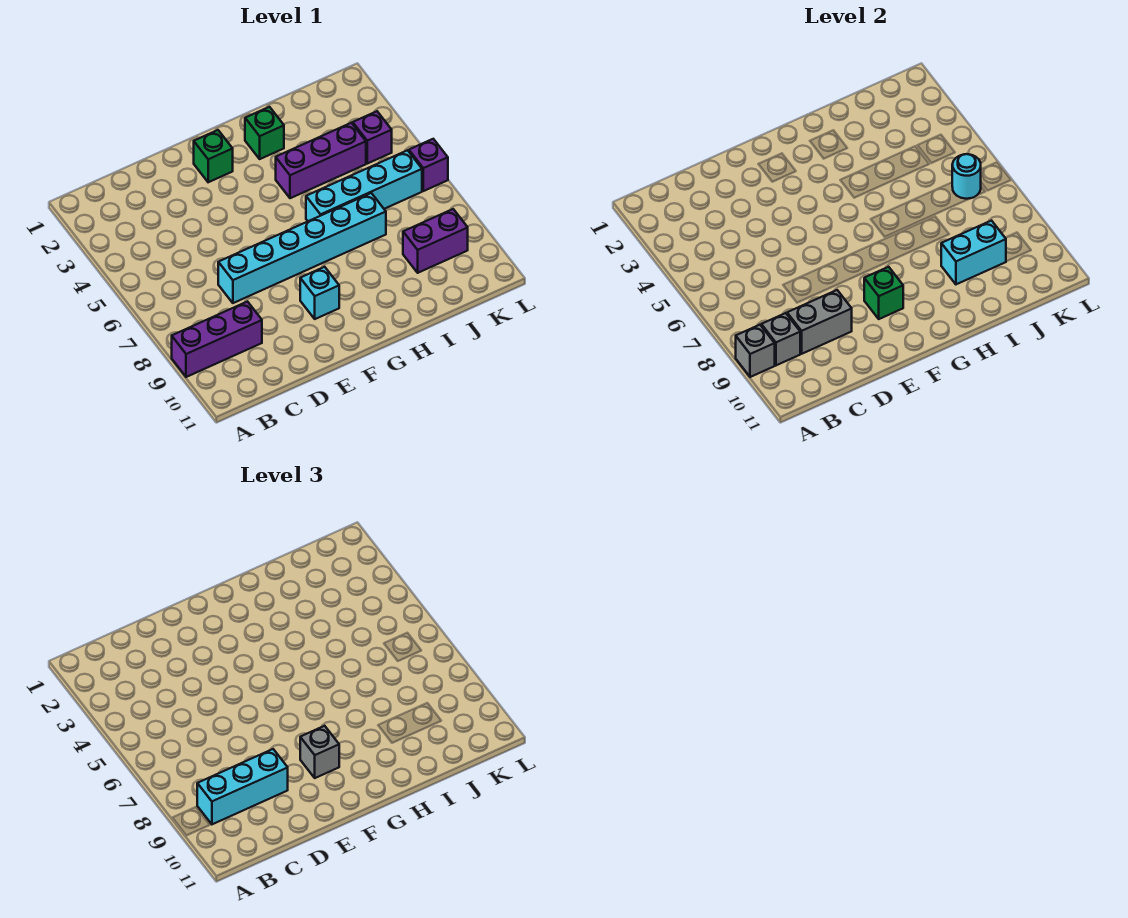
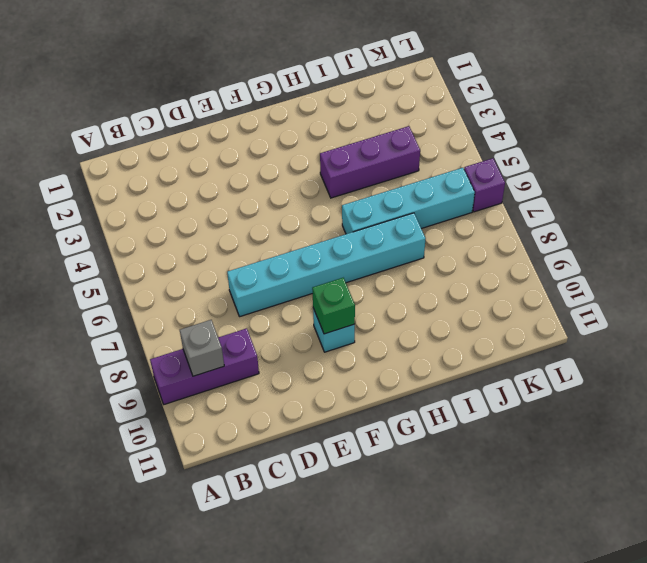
none -> green brick F2 level 1
none -> green brick H2 level 1
none -> purple brick J9:K9 level 1

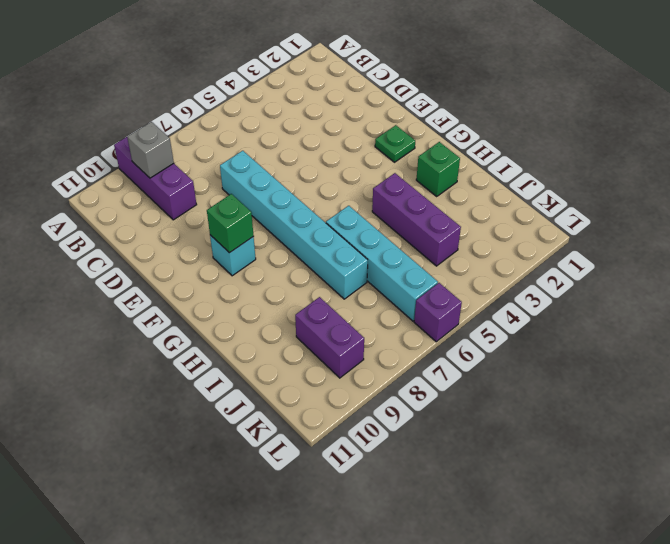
green plate F2 level 1 -> green brick F2 level 1
none -> purple brick K4 level 1
none -> grey brick A9 level 2
none -> grey brick C9:D9 level 2

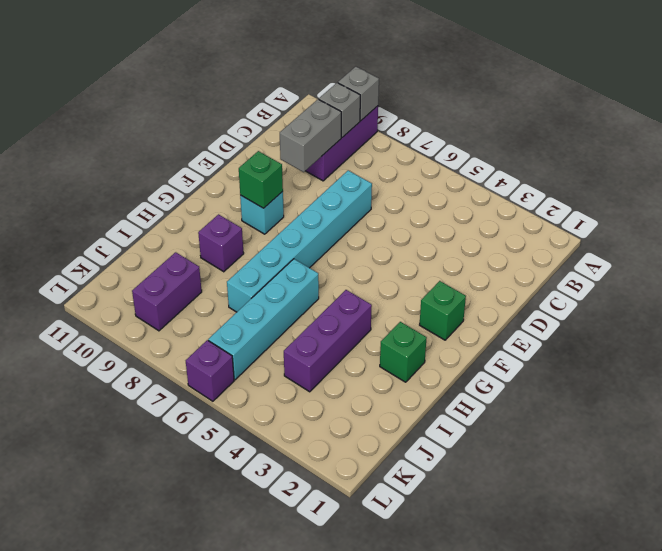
purple brick H9 level 1 -> purple brick K4 level 1
none -> cyan brick I9:J9 level 2
none -> cyan round brick K6 level 2
none -> cyan brick B9:D9 level 3

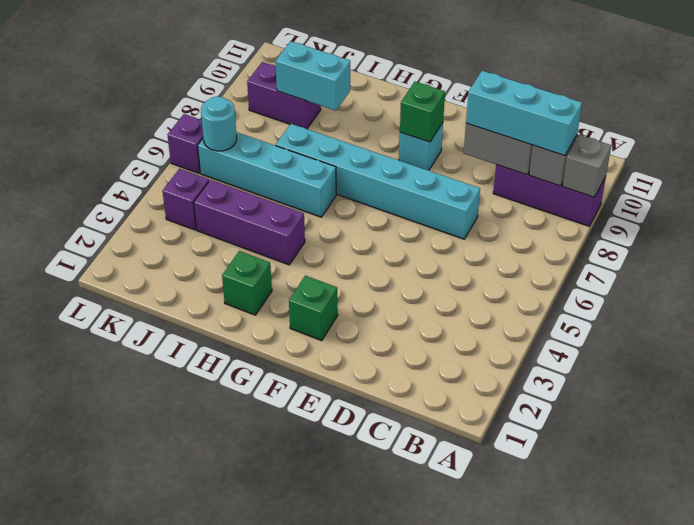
none -> grey brick F9 level 3

